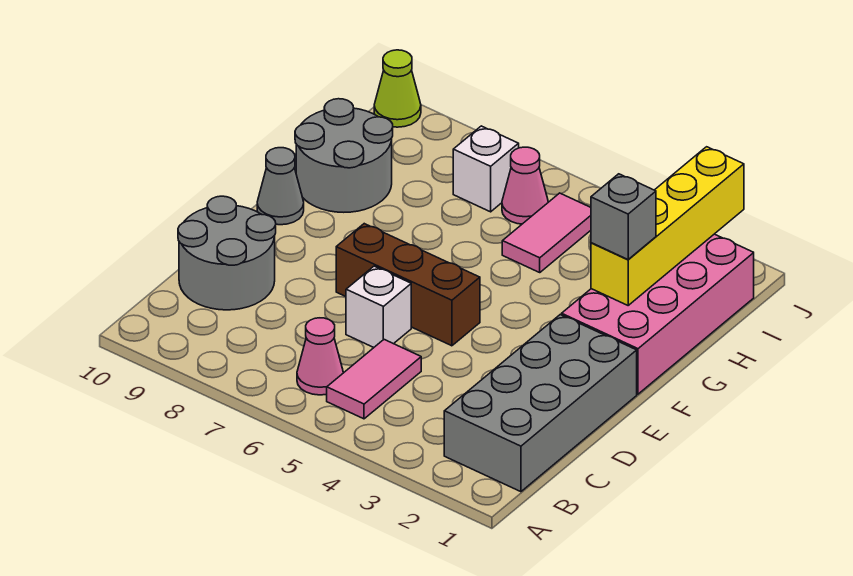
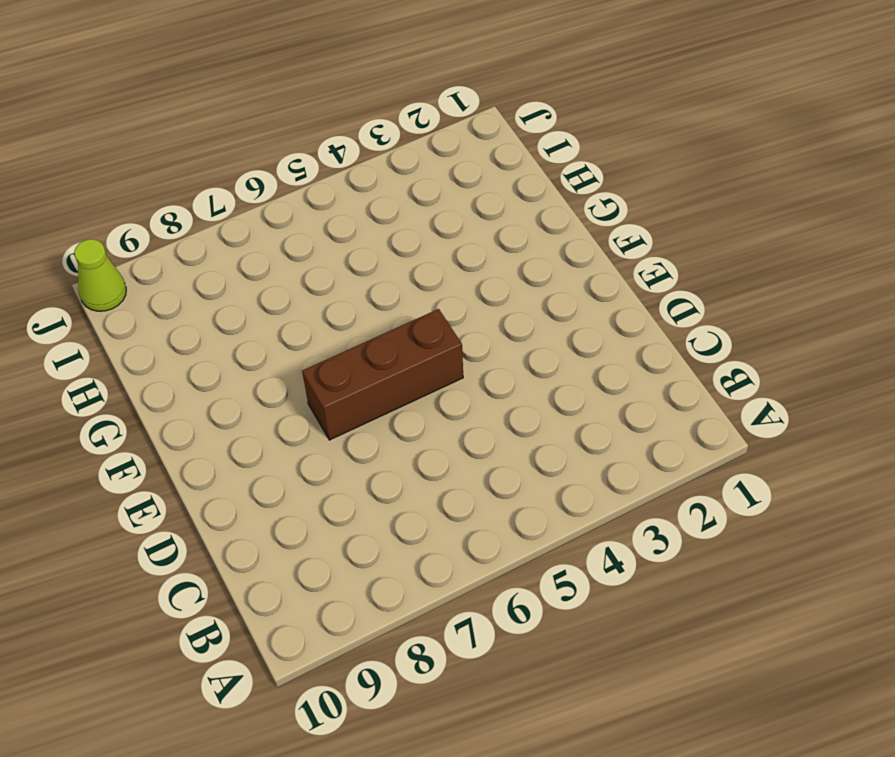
none -> grey brick B1:E2 level 1
none -> pink tile B5:C5 level 1
none -> pink cone B6 level 1

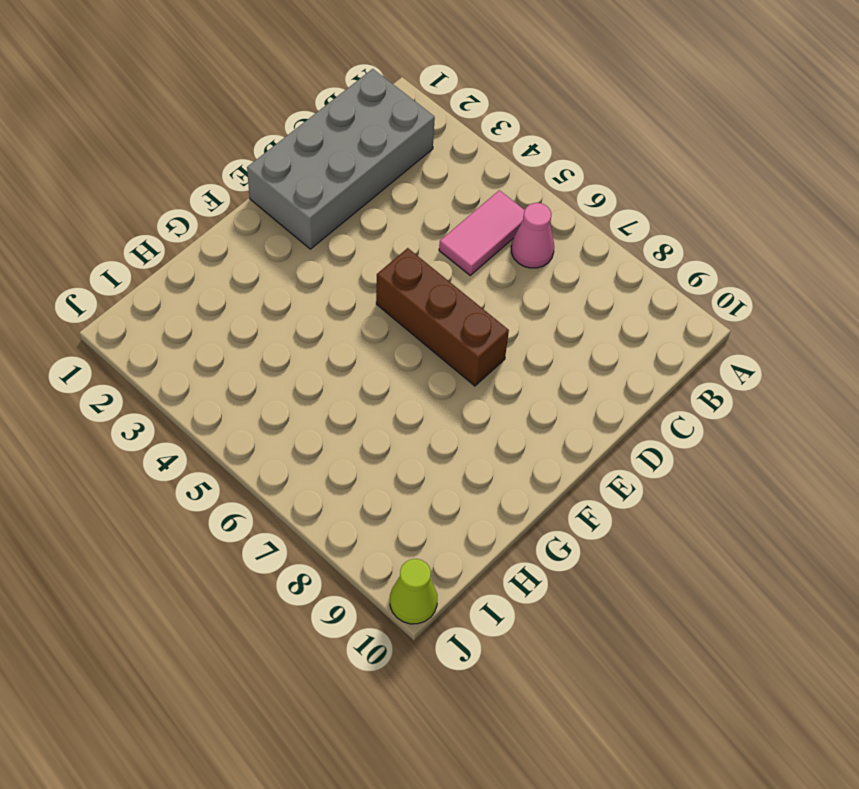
none -> grey round brick C9:D10 level 1
none -> white brick D6 level 1
none -> pink brick F1:I2 level 1

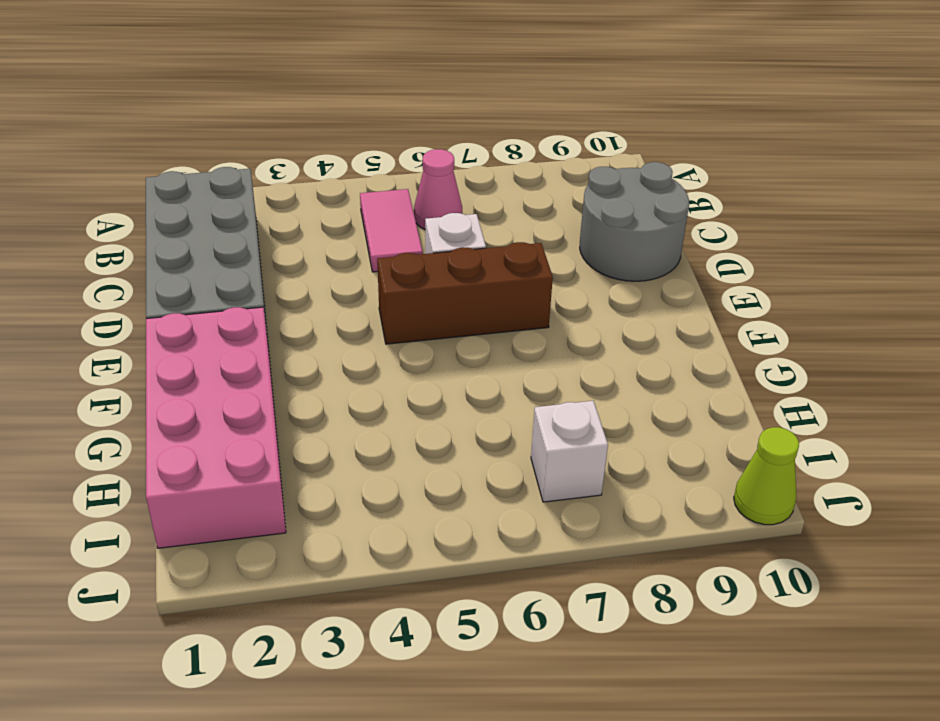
none -> grey cone F10 level 1
none -> grey round brick G9:H10 level 1
none -> pink tile H5:I5 level 1

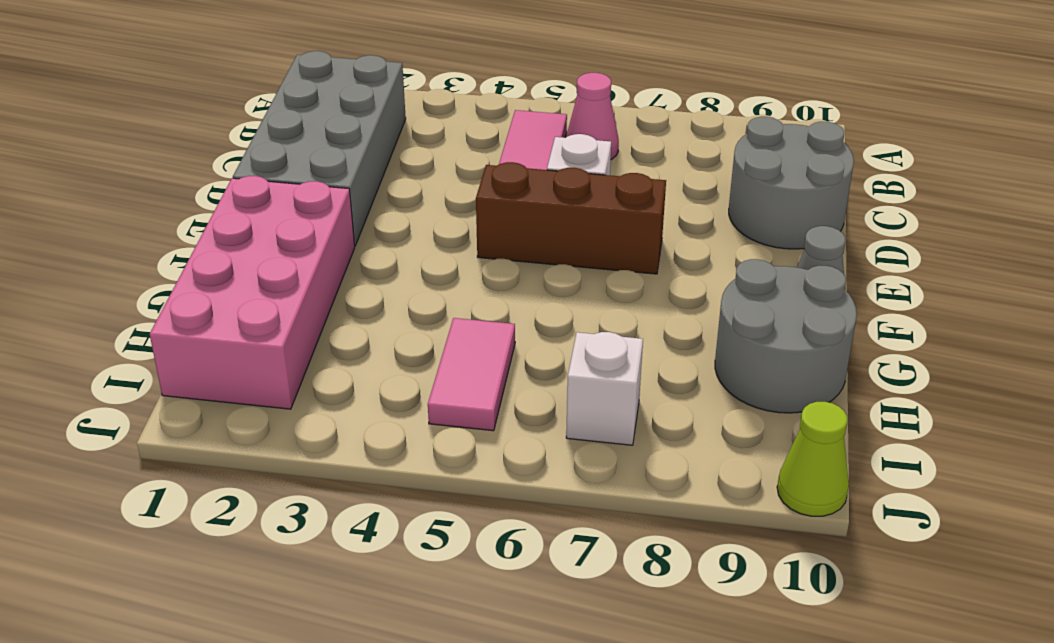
none -> pink cone I6 level 1
none -> yellow brick G2:J2 level 2
none -> grey brick G2 level 3

